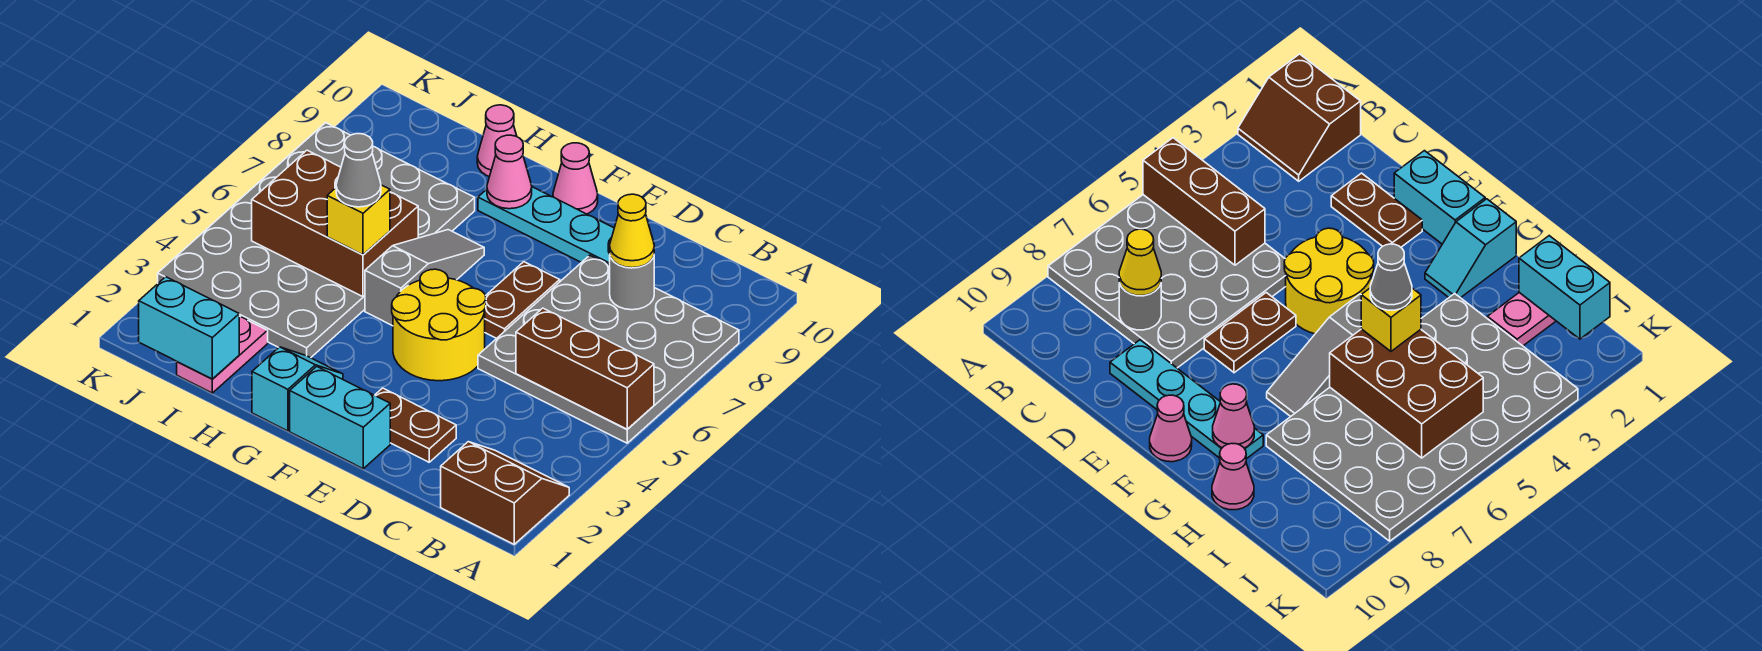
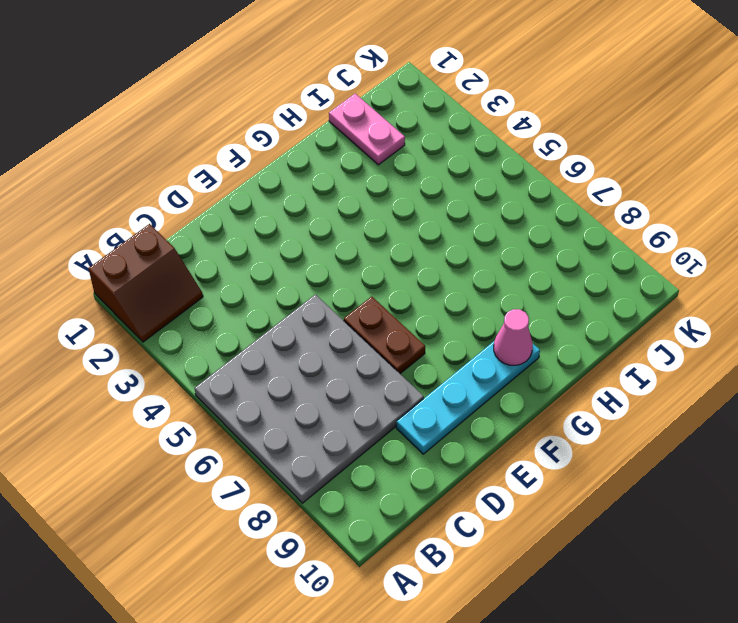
none -> brown plate D2:E2 level 1
none -> cyan brick E1:F1 level 1
none -> yellow round brick E4:F5 level 1

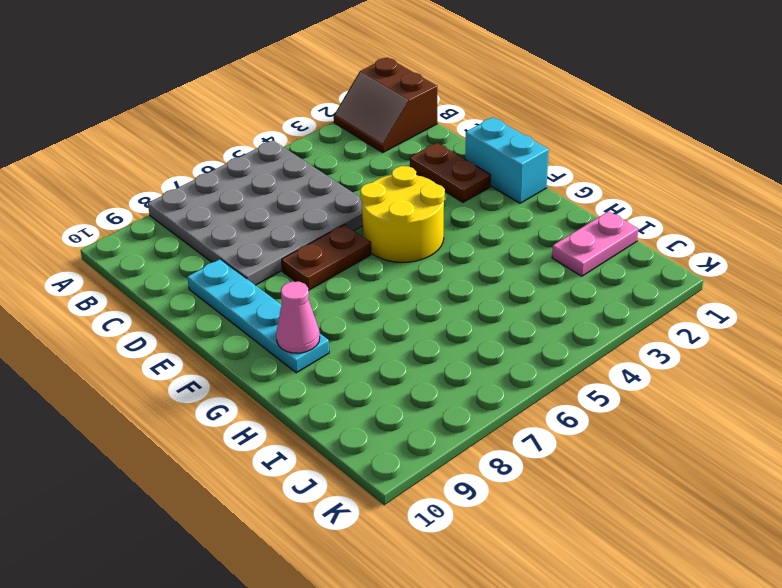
none -> pink cone F10 level 1
none -> cyan slope G1:G2 level 1 top 1
none -> grey slope G5:G7 level 1 top 5

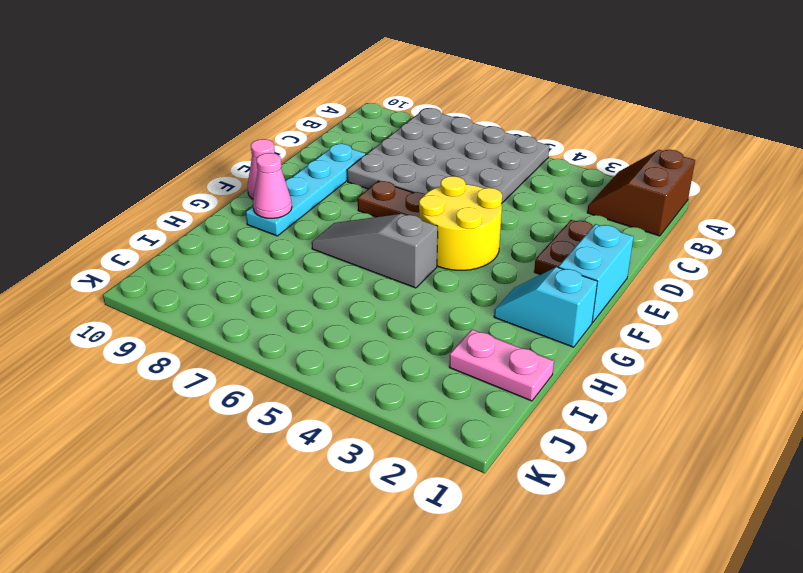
none -> grey plate H3:K8 level 1
none -> pink cone H10 level 1
none -> brown brick A5:C5 level 2

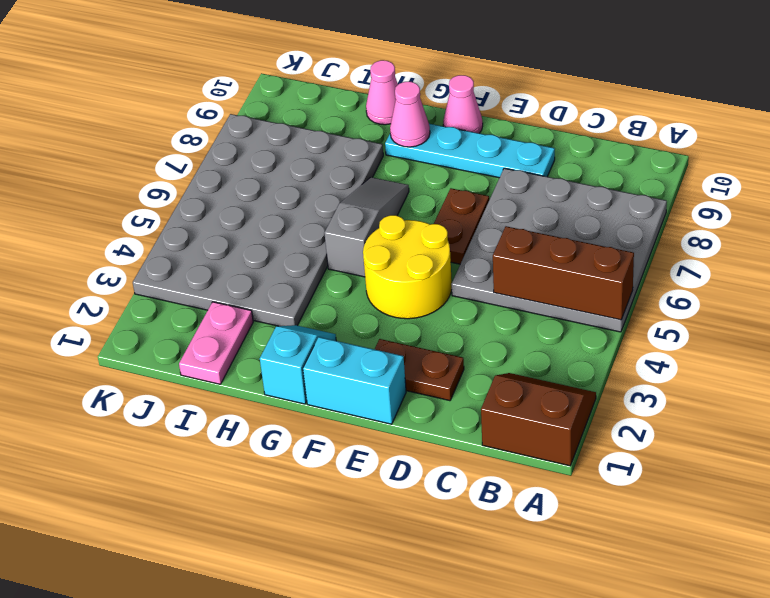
none -> grey round brick C8 level 2
none -> brown brick H5:J6 level 2
none -> cyan brick I1:J1 level 2

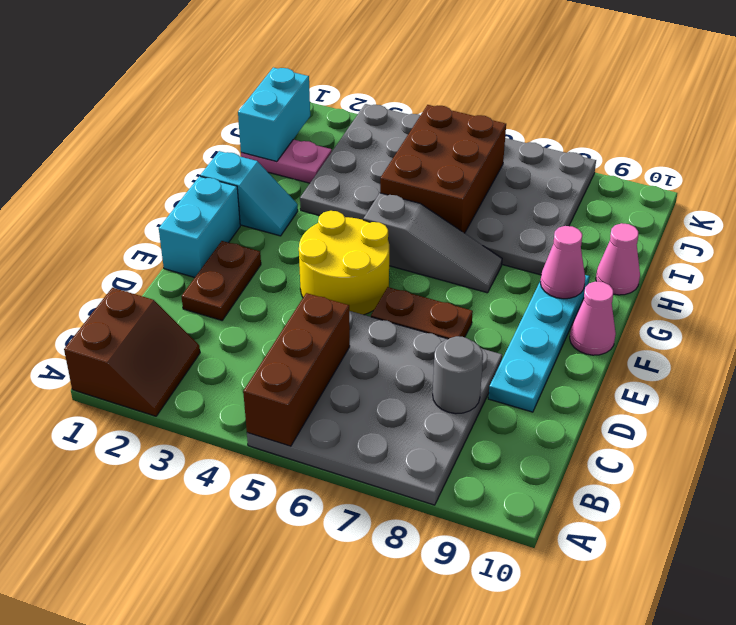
none -> yellow cone C8 level 3
none -> yellow brick H5 level 3
none -> grey cone H5 level 4

